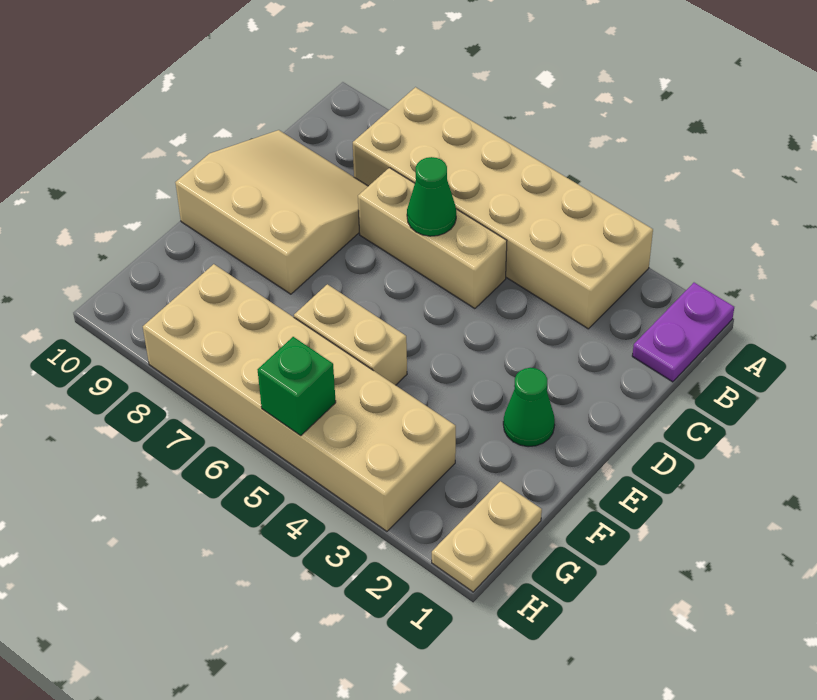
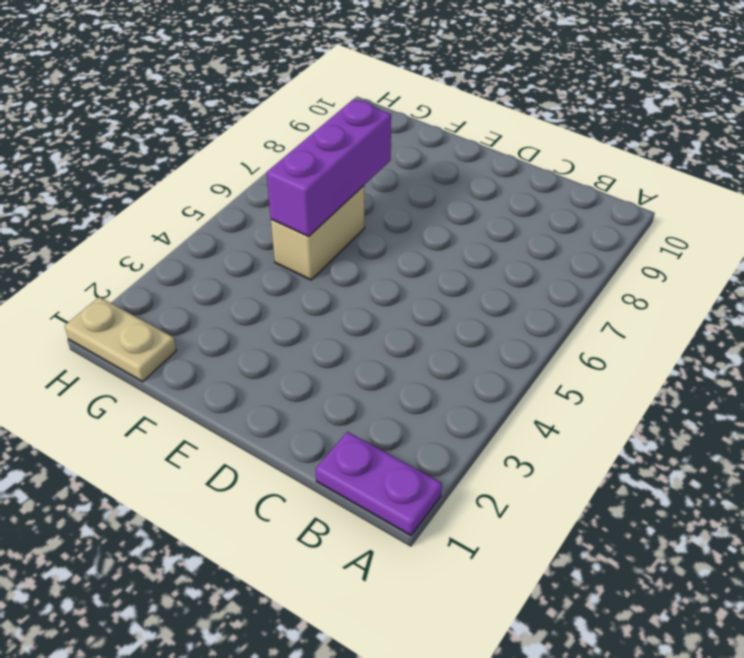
purple brick F5:F7 level 2 -> none
none -> tan brick A3:B8 level 1
none -> tan brick C5:C7 level 1

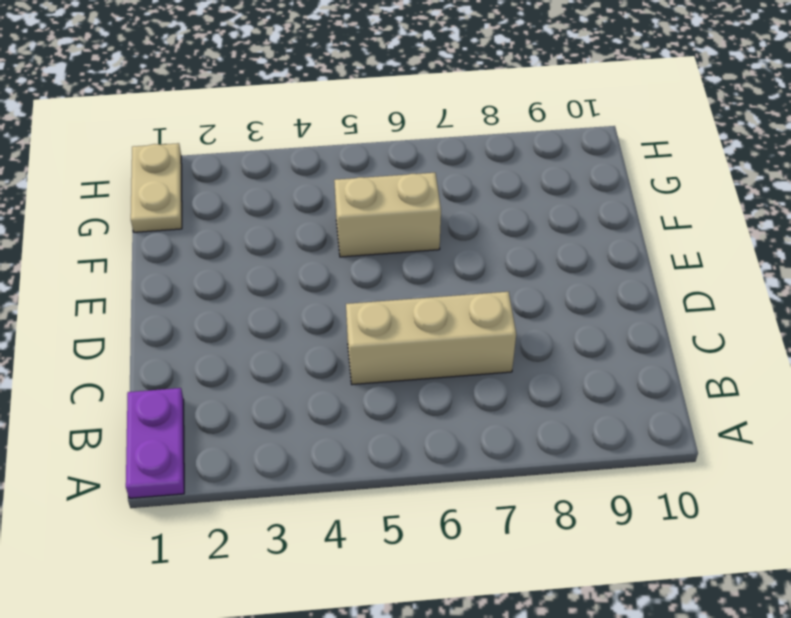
none -> tan brick A3:B8 level 1
none -> tan slope C8:E10 level 1 top E

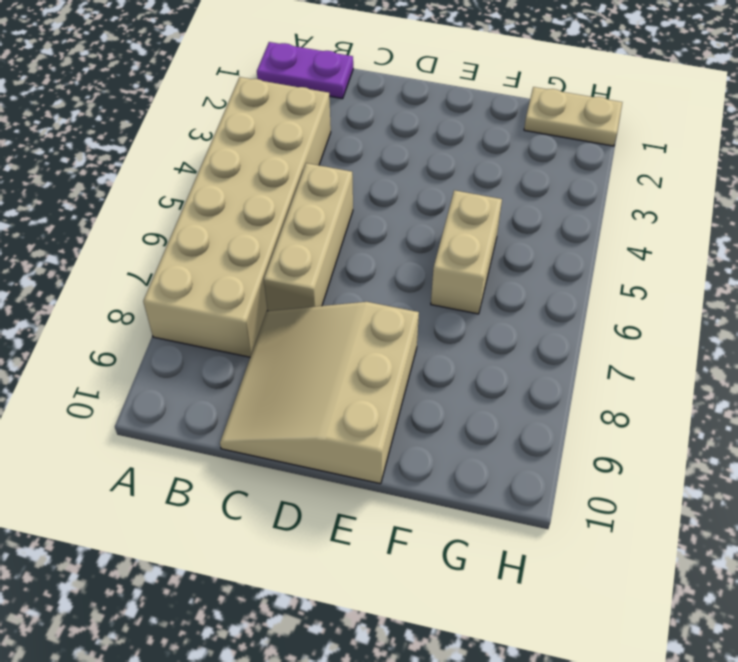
none -> green cone E2 level 1
none -> tan brick G3:H8 level 1

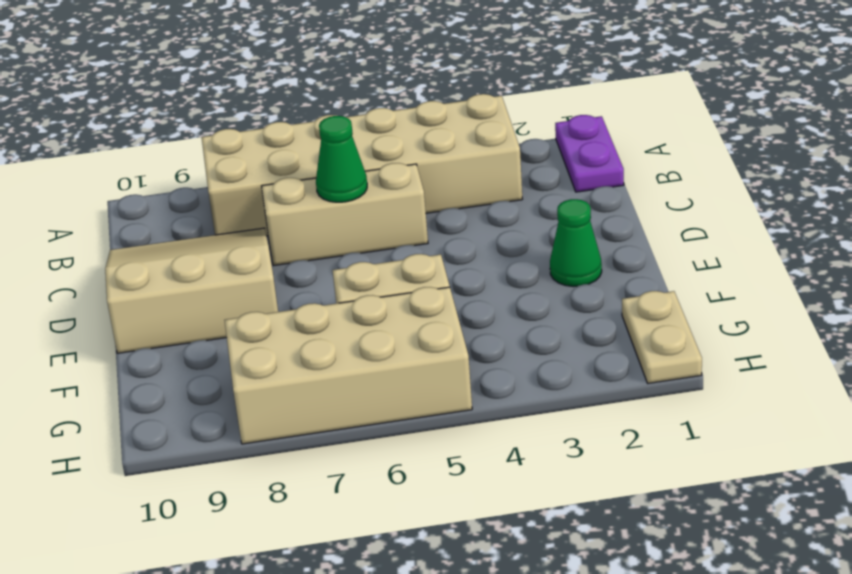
tan brick G5:H8 level 1 -> tan brick G3:H8 level 1
none -> green brick H5 level 2

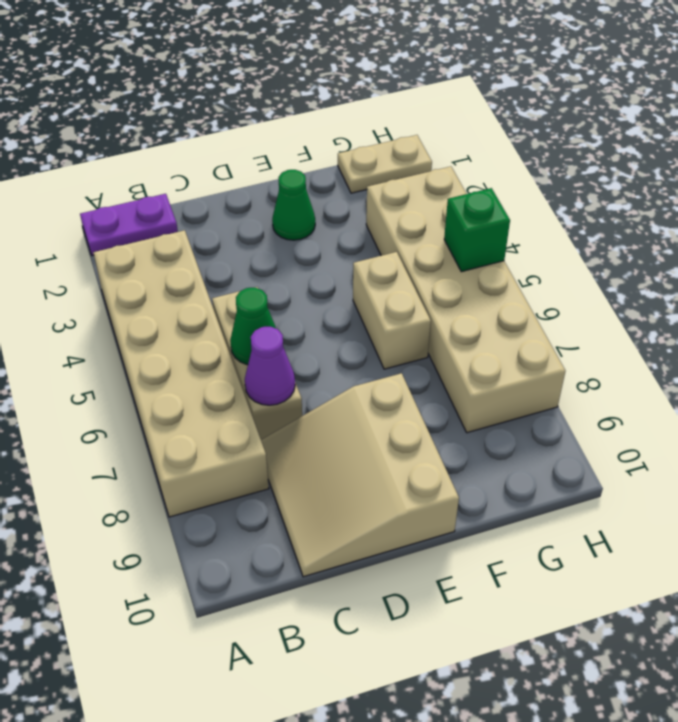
purple cone C7 level 2 -> none

